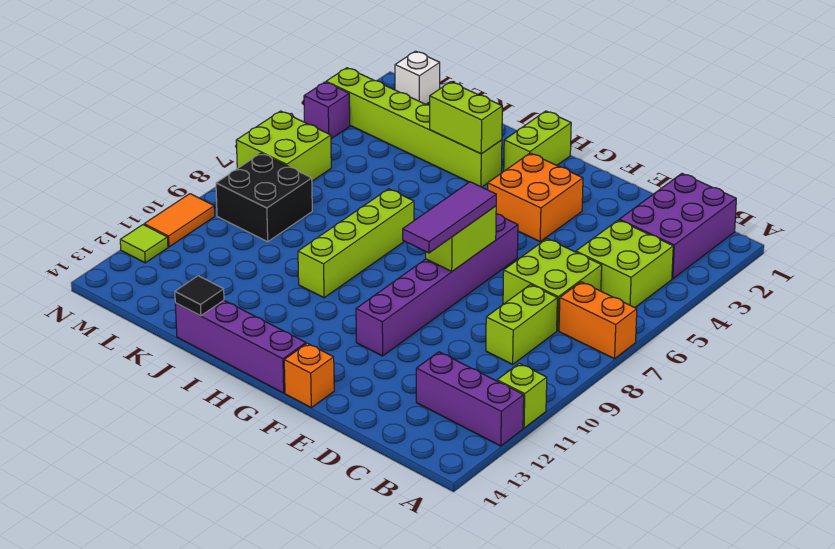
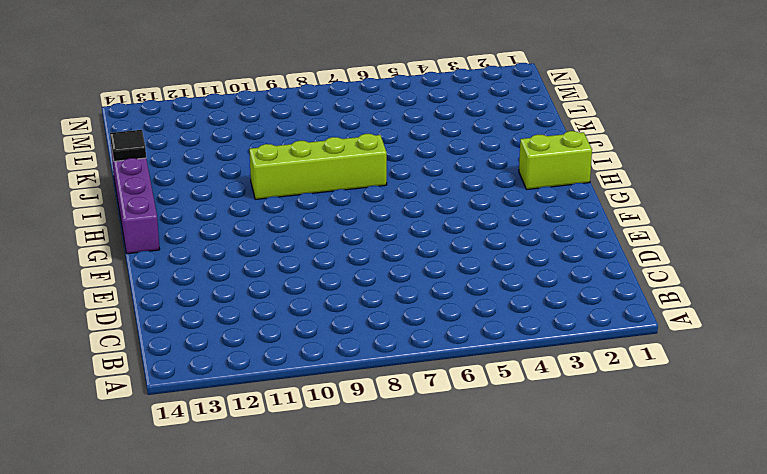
none -> orange brick A7:B7 level 1
none -> lime brick A11 level 1
none -> purple brick A12:C12 level 1

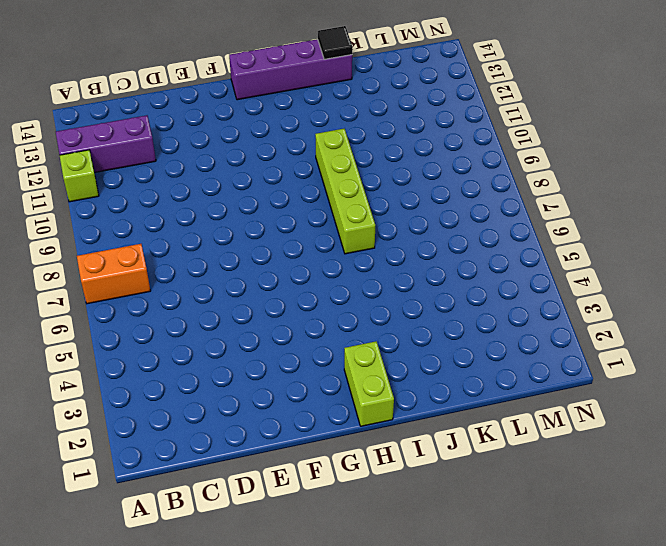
none -> purple brick B1:C3 level 1
none -> lime brick B4:C5 level 1
none -> lime brick C6:D7 level 1

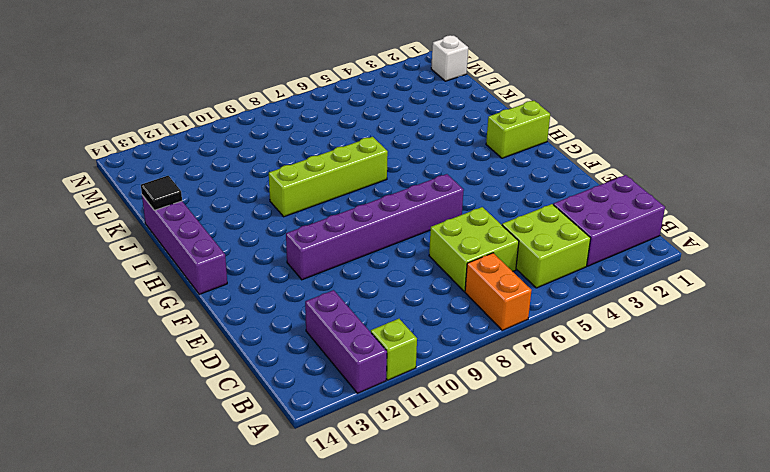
none -> lime brick C8:C9 level 1
none -> orange brick F3:G4 level 1
none -> orange brick F14 level 1

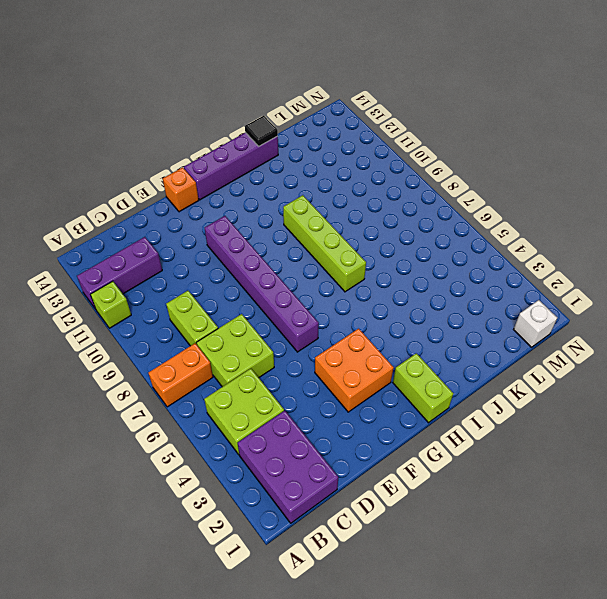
none -> lime brick I3:N3 level 1
none -> black brick L8:M9 level 1
none -> lime brick M6:N7 level 1

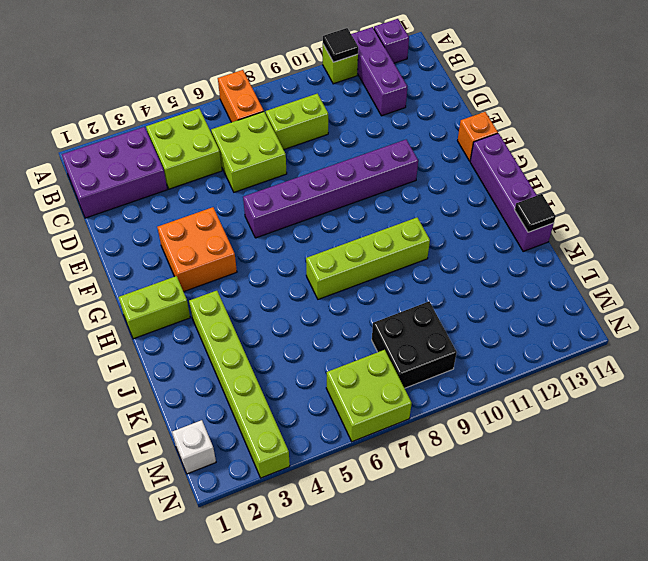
black tile A11 level 2 -> none
purple brick A13 level 1 -> purple brick N4 level 1
none -> orange tile N10:N11 level 1
none -> lime tile N12 level 1
none -> lime brick F7:F8 level 2

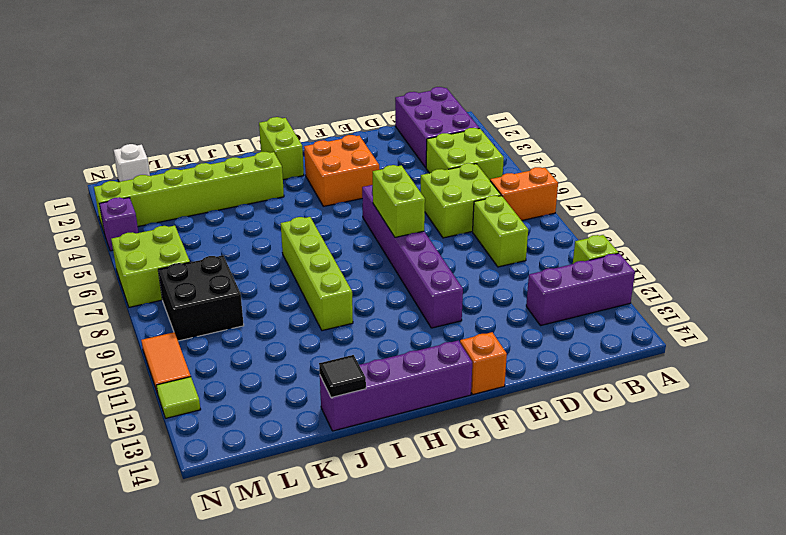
none -> lime brick I3:J3 level 2
none -> purple tile F7:F9 level 3

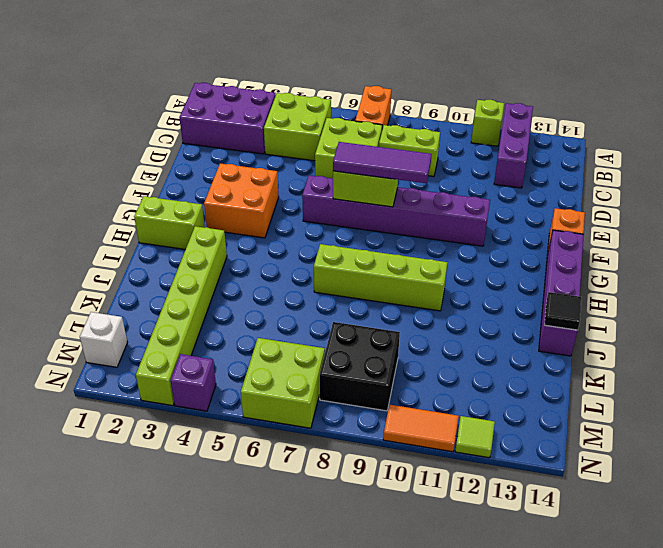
none -> lime brick I3:J3 level 2

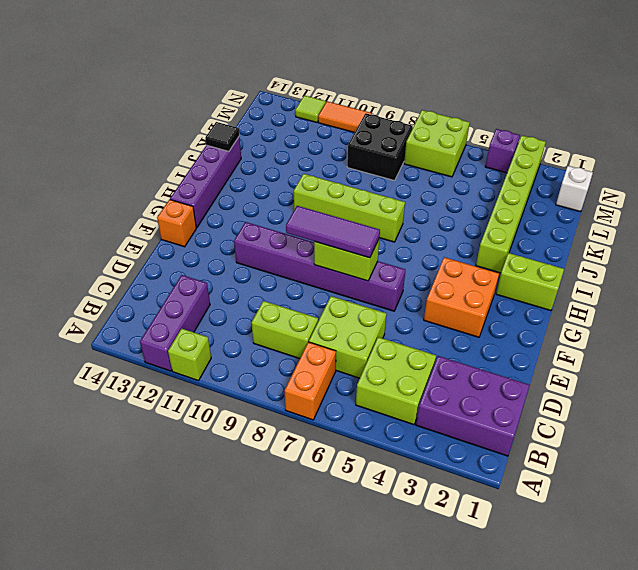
none -> lime brick I3:J3 level 2

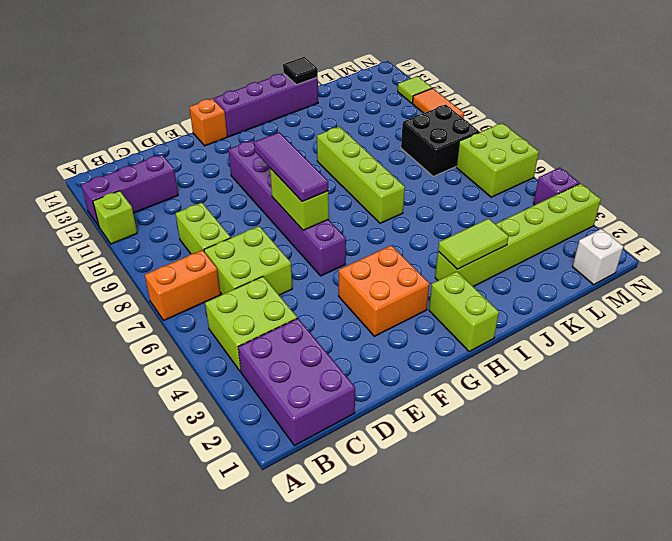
lime tile I3:J3 level 2 -> lime brick I3:J3 level 2

